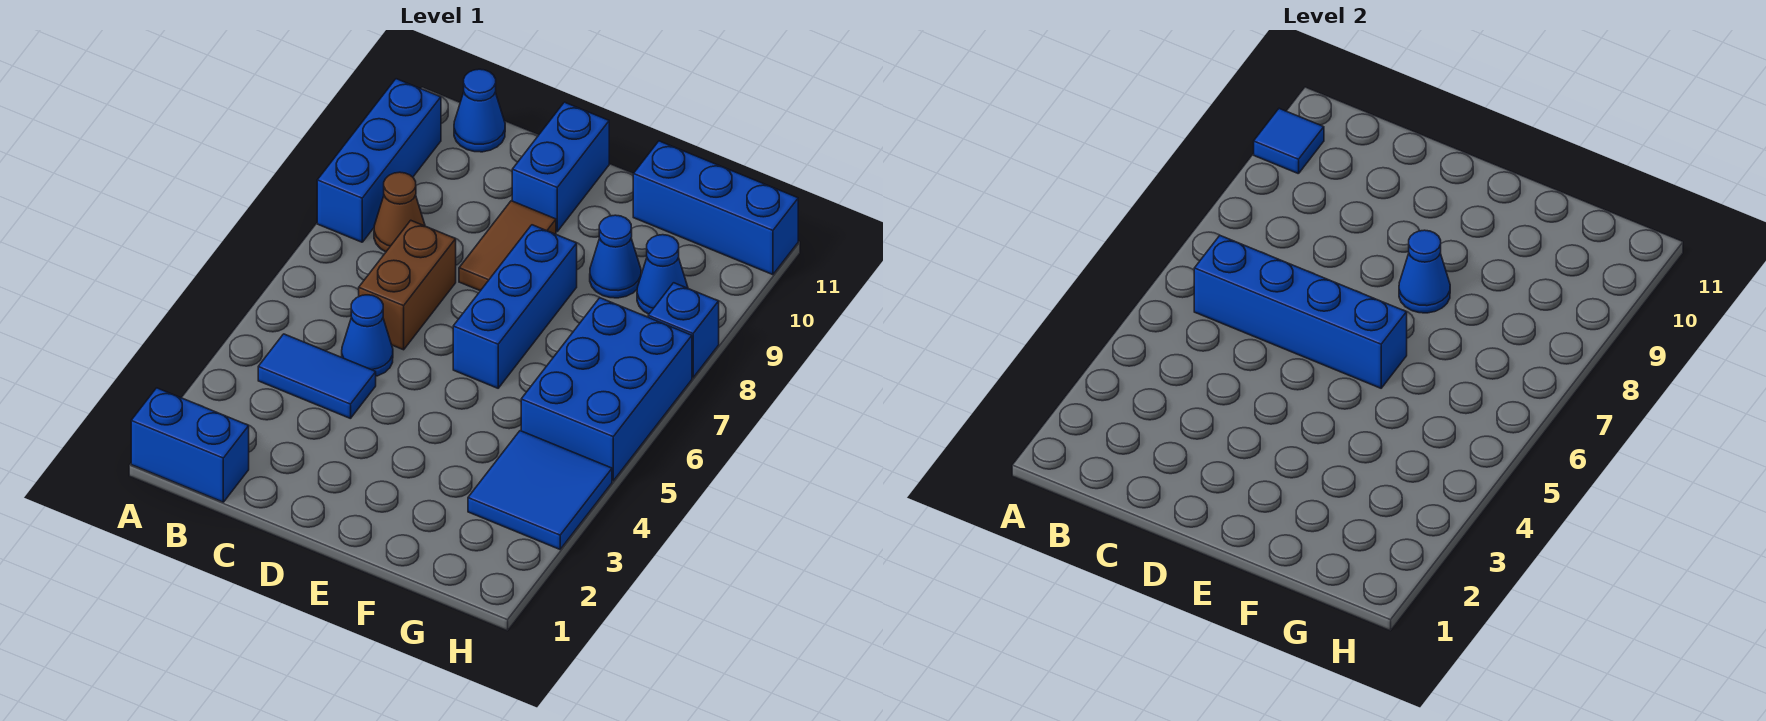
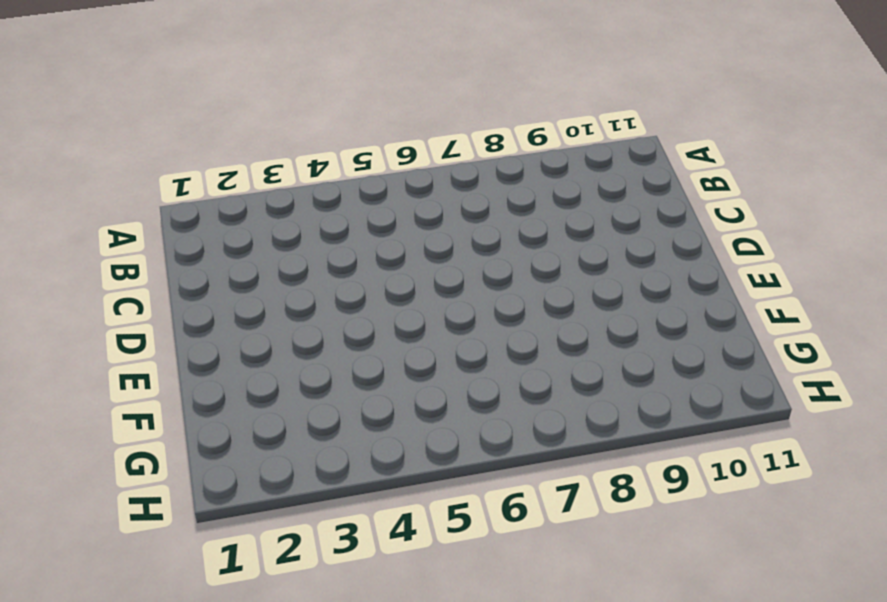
none -> blue brick A1:B1 level 1
none -> blue brick A8:A10 level 1
none -> blue tile B4:C4 level 1

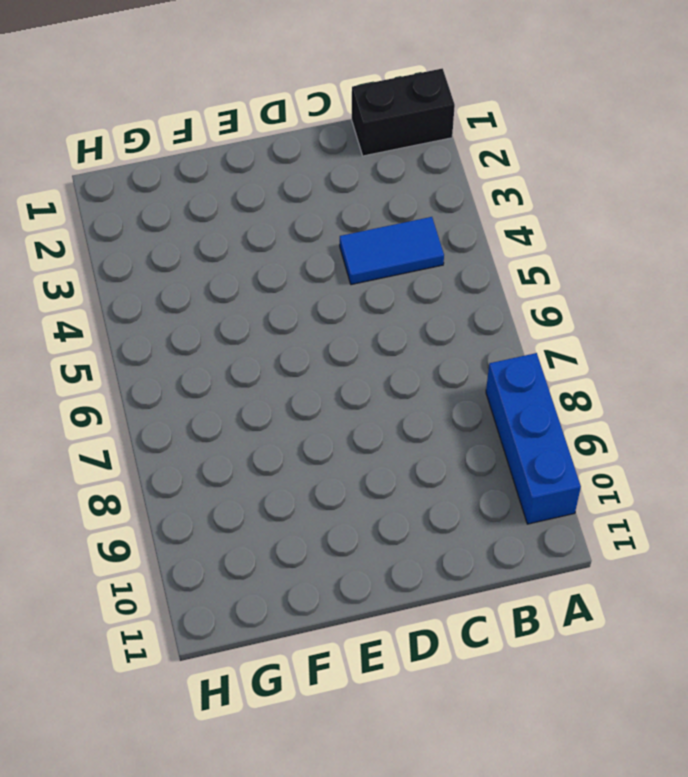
black brick A1:B1 level 1 -> blue brick A1:B1 level 1
none -> brown cone B8 level 1
none -> blue cone B11 level 1
none -> blue cone C5 level 1

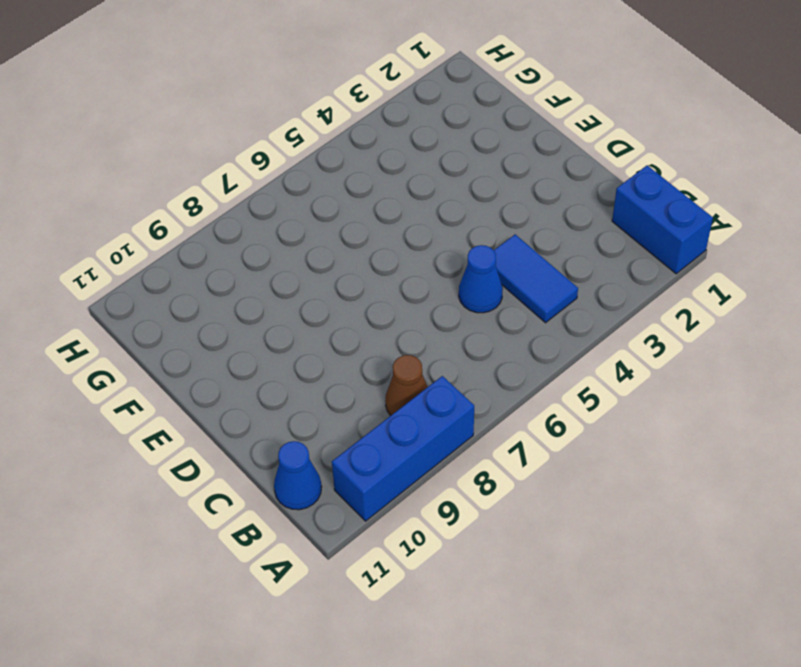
none -> brown brick C6:C7 level 1
none -> brown tile D8:D9 level 1
none -> blue brick D10:D11 level 1

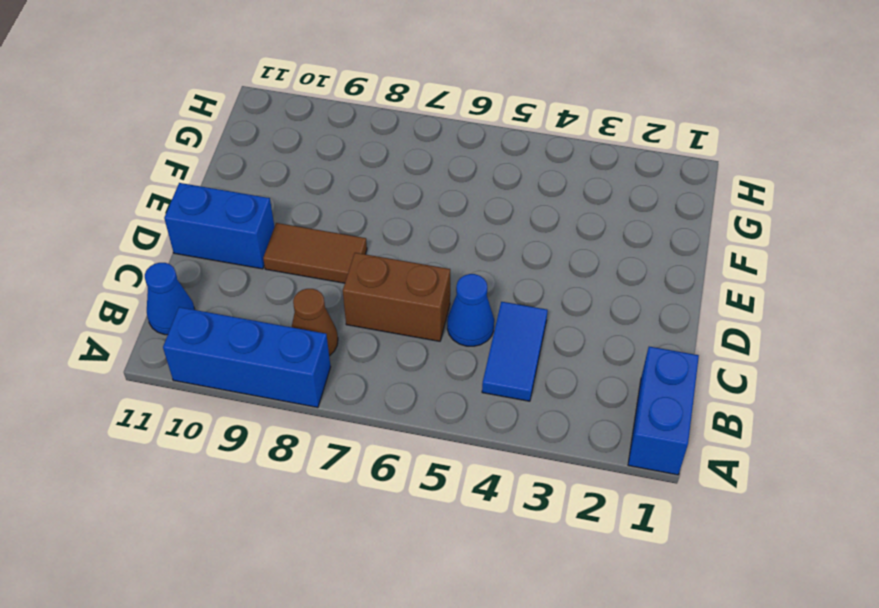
none -> blue brick E6:E8 level 1
none -> blue cone F9 level 1
none -> blue brick F11:H11 level 1

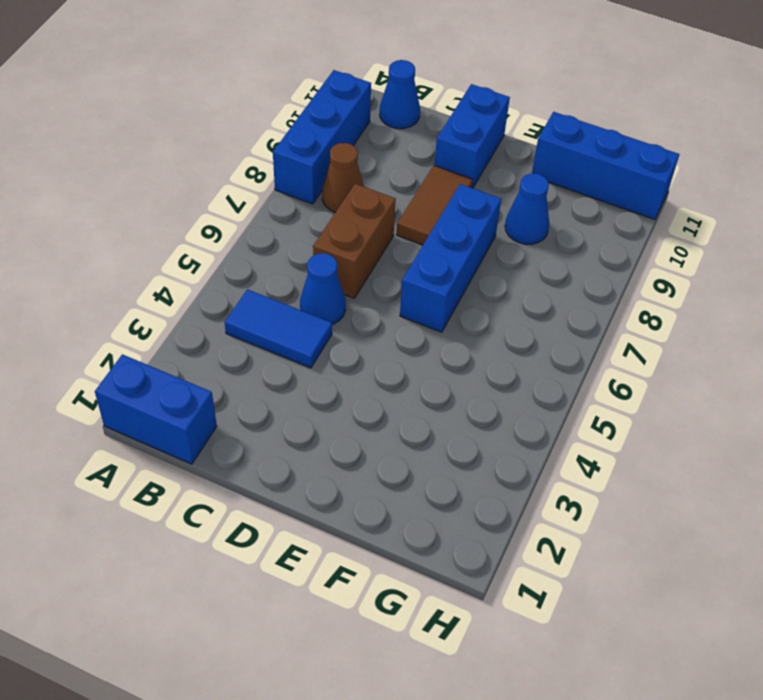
none -> blue tile G3:H4 level 1
none -> blue brick G5:H7 level 1
none -> blue cone G9 level 1

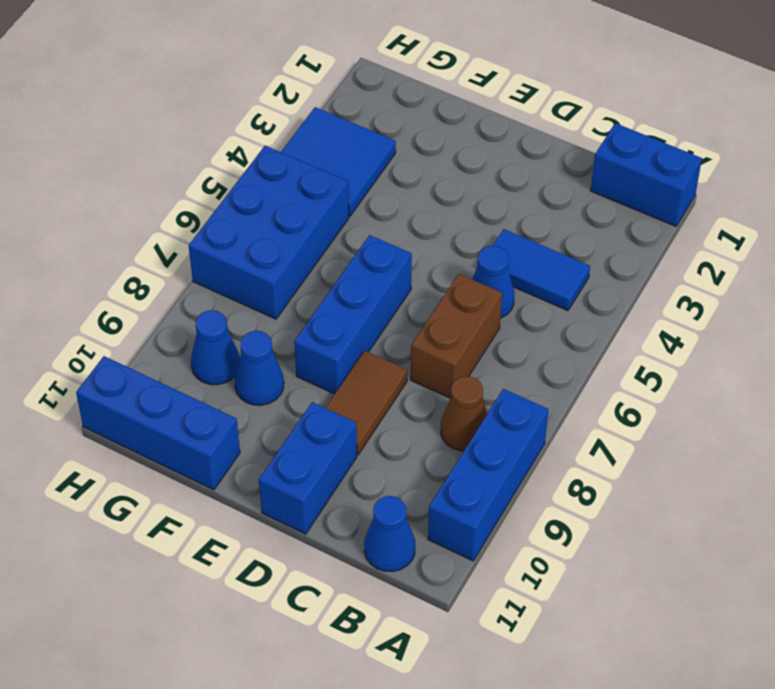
none -> blue brick H8 level 1
none -> blue tile A10 level 2
none -> blue brick B6:E6 level 2

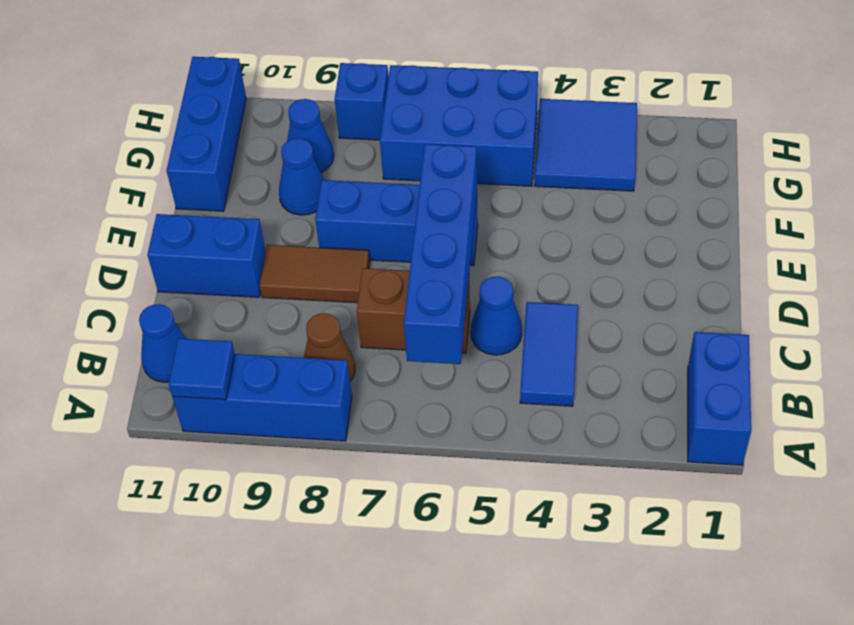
none -> blue cone E8 level 2

